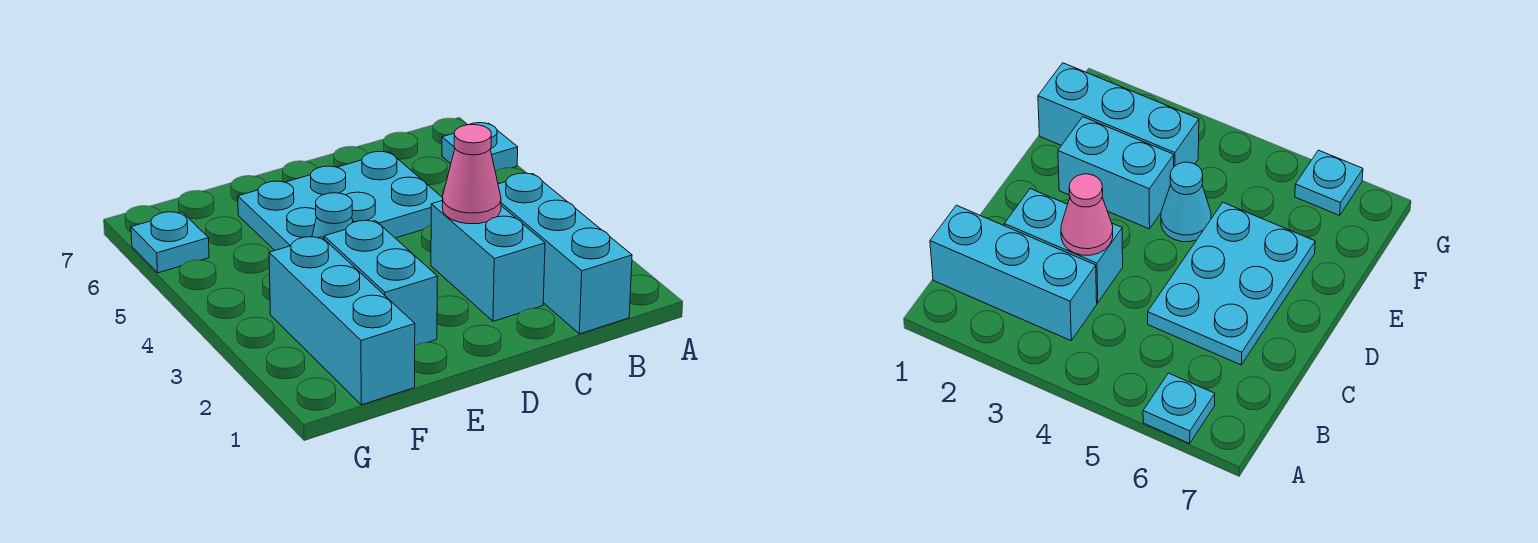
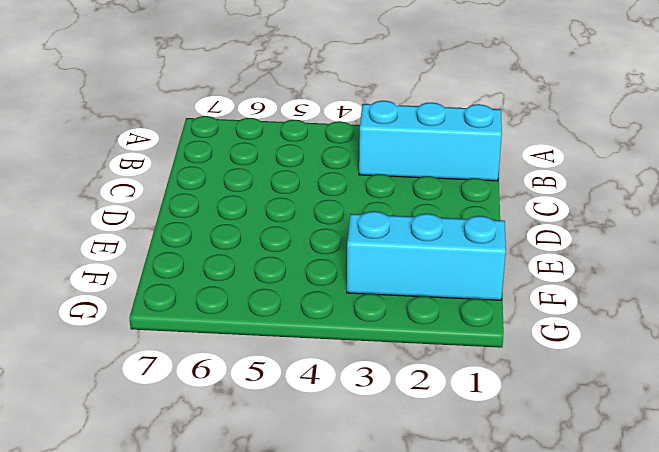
none -> cyan plate A6 level 1
none -> cyan brick C2:C3 level 1

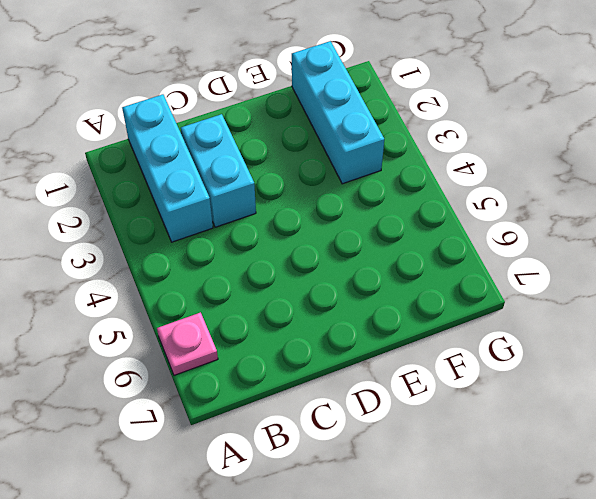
pink plate A6 level 1 -> cyan plate A6 level 1
none -> cyan plate C5:E6 level 1
none -> cyan brick E2:E3 level 1

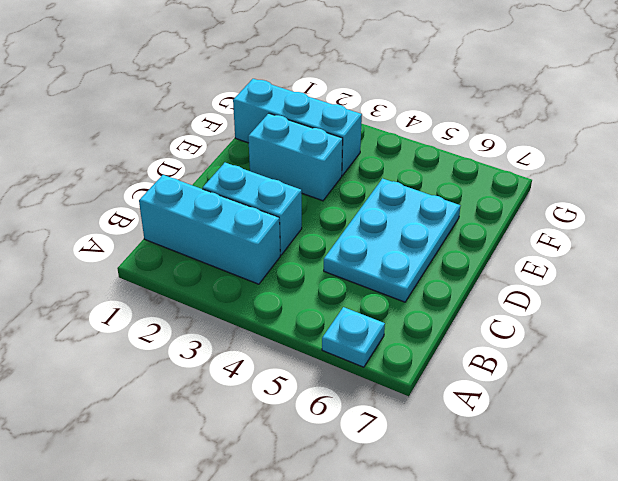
none -> cyan cone E4 level 1
none -> cyan plate G6 level 1

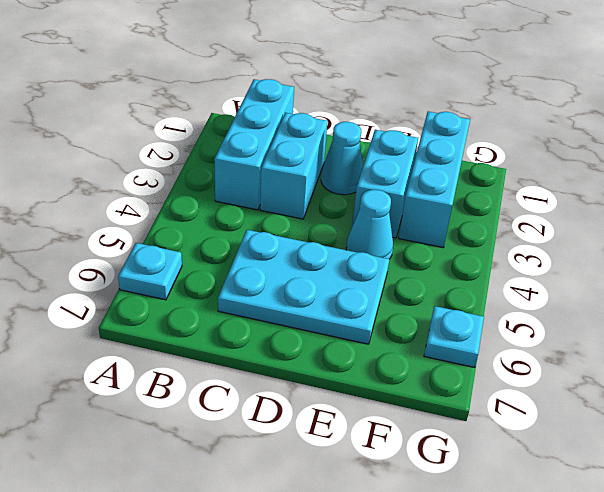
cyan cone D2 level 1 -> none
none -> pink cone C3 level 2

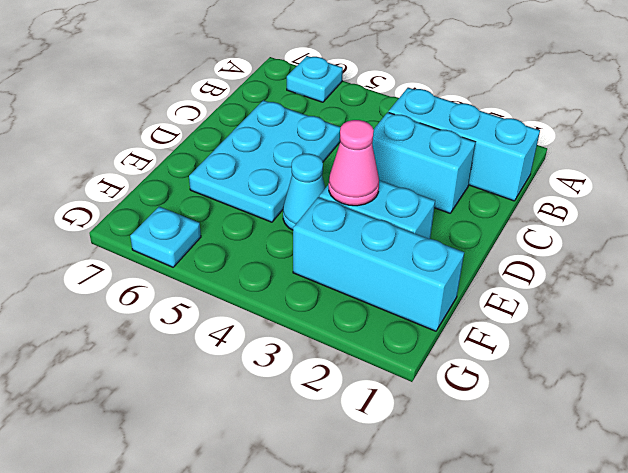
pink cone E3 level 2 -> pink cone C3 level 2

